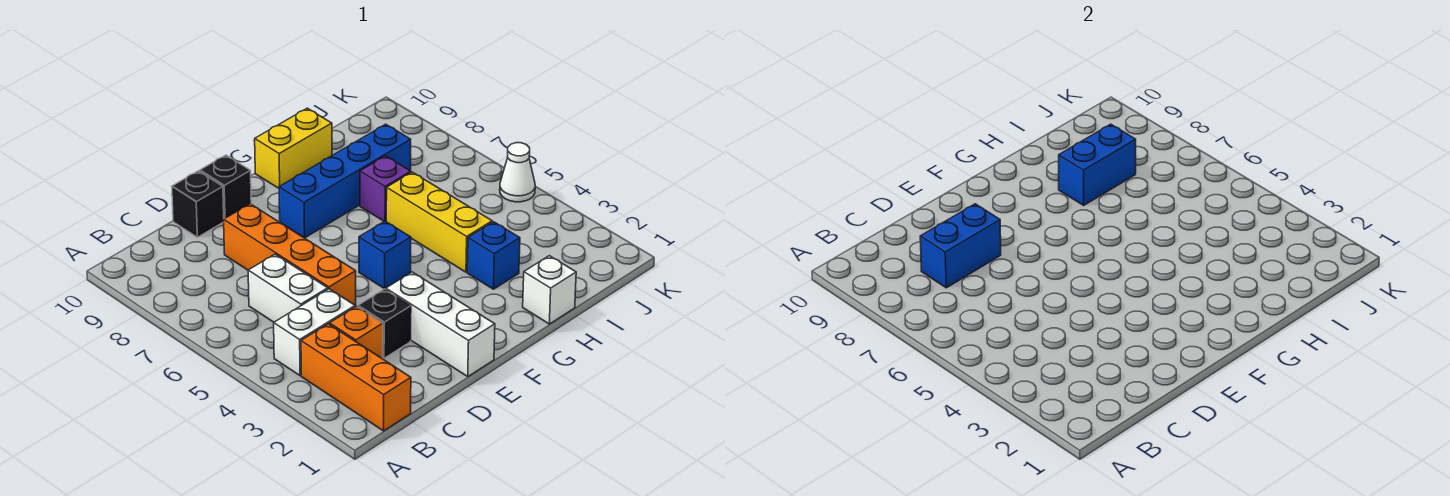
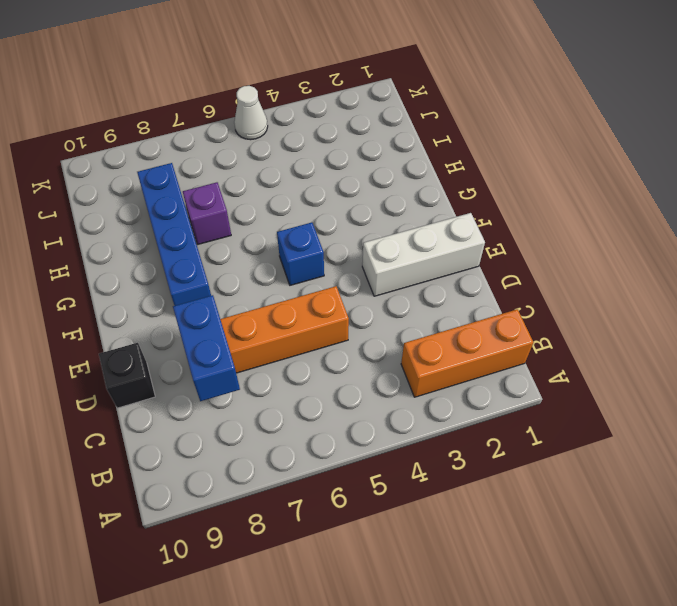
none -> white brick B4:C4 level 1
none -> orange brick C3 level 1
none -> white brick C5:C6 level 1

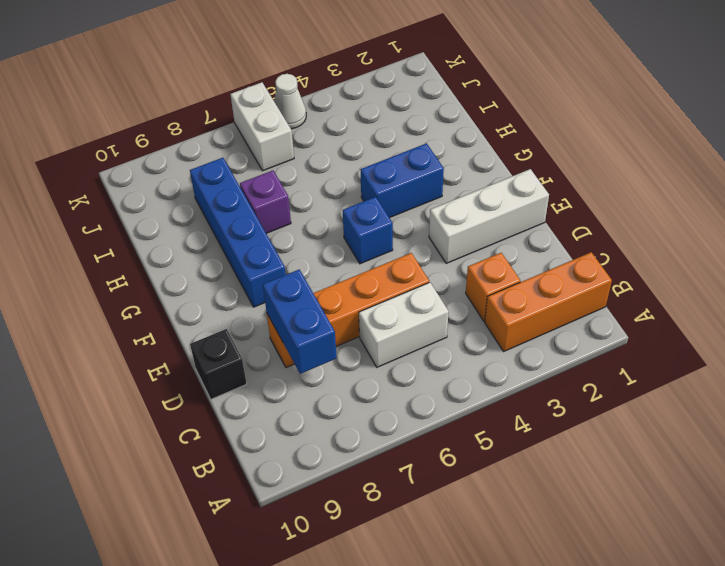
blue brick G3:G4 level 1 -> blue brick H8:I8 level 2
white brick J6:K6 level 1 -> white brick B4:C4 level 1
none -> black brick D3 level 1
none -> black brick E10 level 1
none -> yellow brick G10:H10 level 1

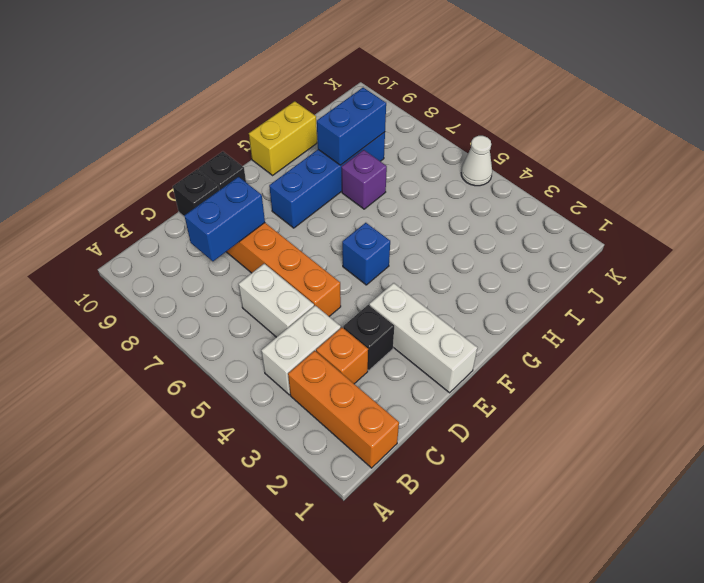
none -> white brick H1 level 1
none -> blue brick H3 level 1
none -> yellow brick H4:H6 level 1

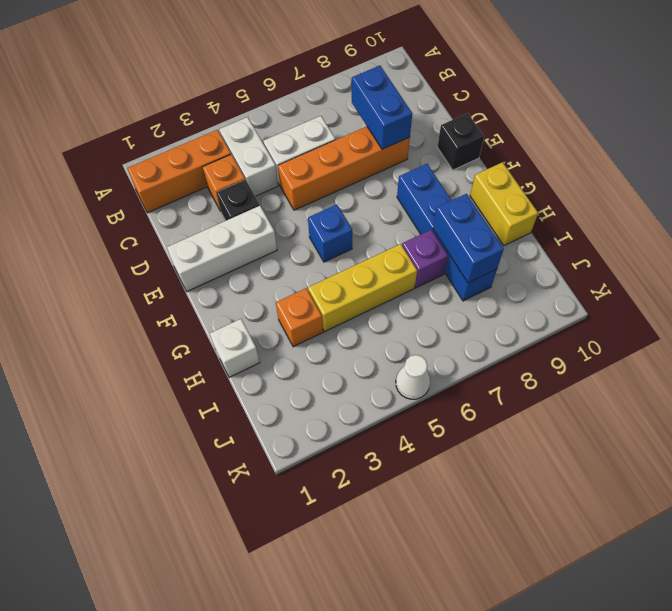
orange brick H3 level 1 -> blue brick H3 level 1
none -> black brick D10 level 1

